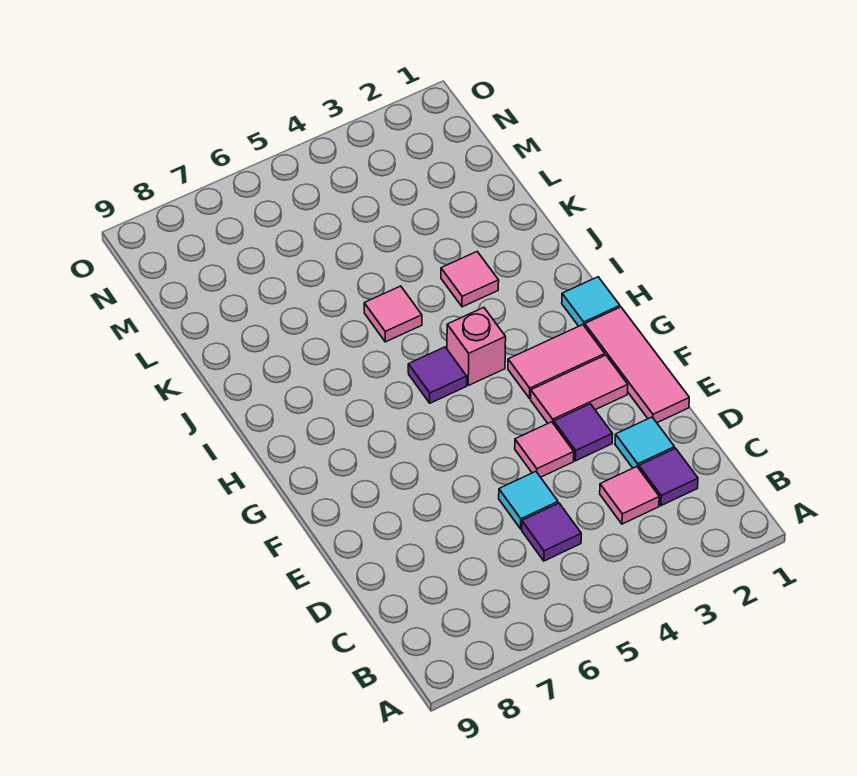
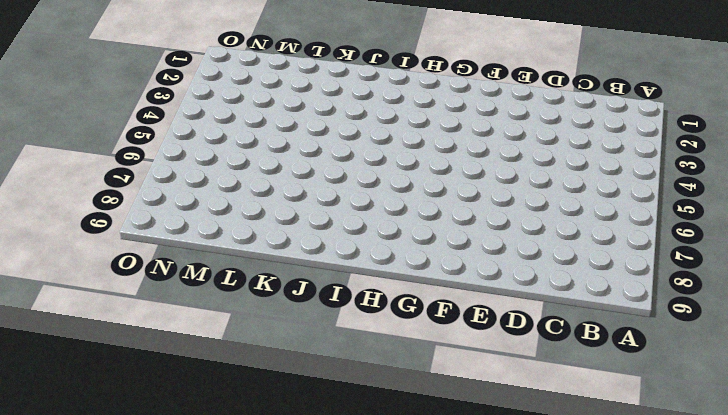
none -> purple tile C2 level 1
none -> pink tile C3 level 1
none -> purple tile C5 level 1

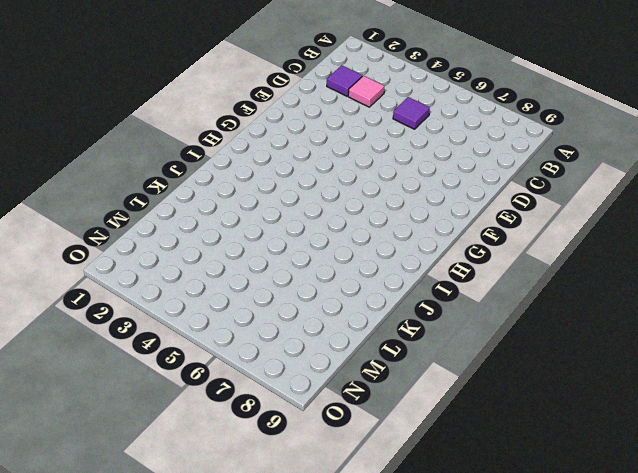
none -> cyan tile D2 level 1
none -> cyan tile D5 level 1
none -> pink tile E1:G1 level 1

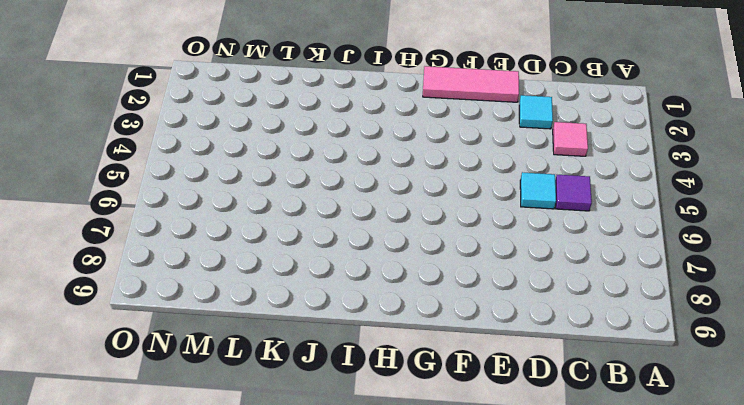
none -> purple tile C2 level 1
none -> purple tile E3 level 1
none -> pink tile E4 level 1

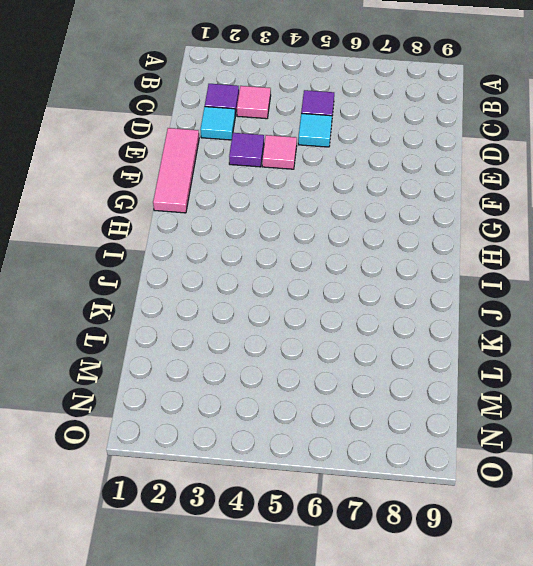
none -> pink tile F2:F3 level 1
none -> pink tile G2:G3 level 1
none -> cyan tile H1 level 1

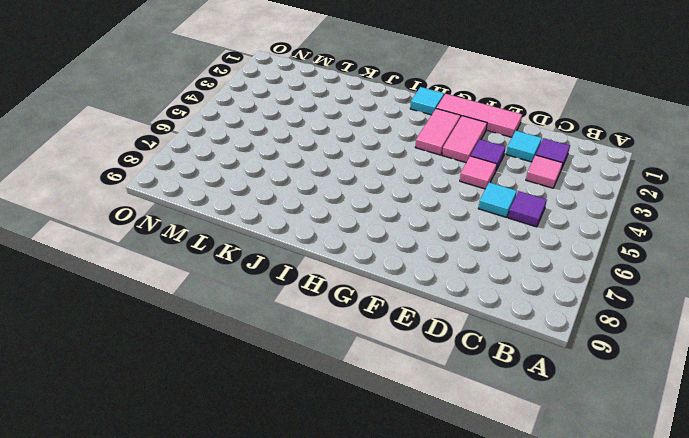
none -> pink brick H4 level 1
none -> purple tile H5 level 1
none -> pink tile J3 level 1

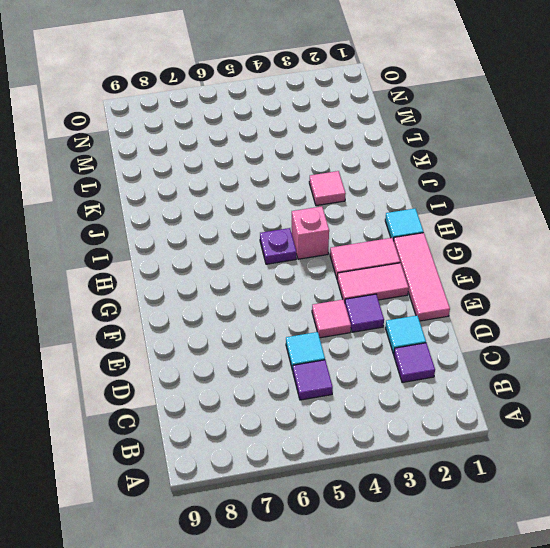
purple plate H5 level 1 -> purple tile H5 level 1
none -> pink tile C3 level 1
none -> pink tile J5 level 1

